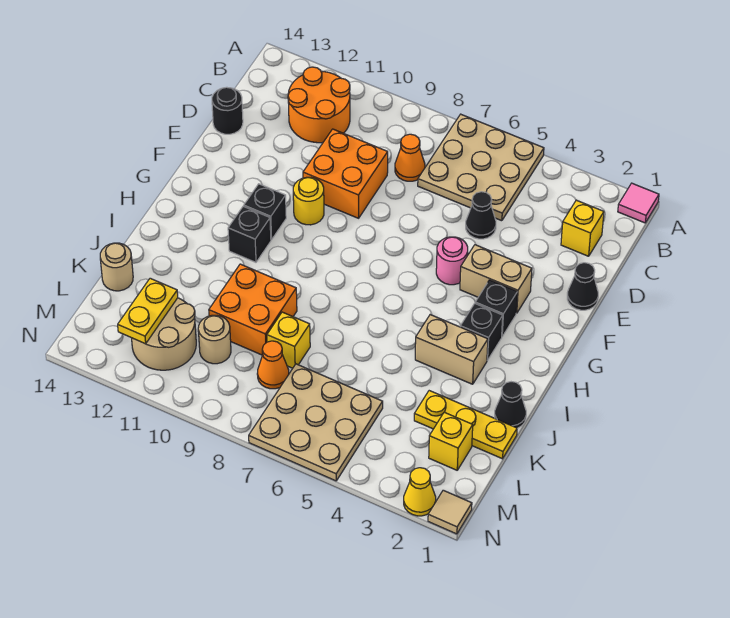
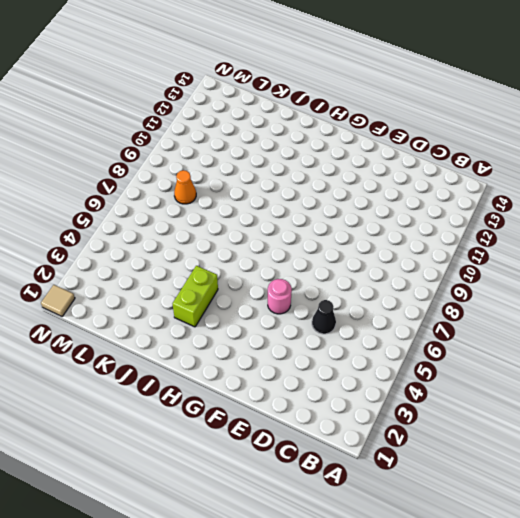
lime brick I3:I4 level 1 -> tan brick I3:I4 level 1
none -> pink tile A1 level 1
none -> tan plate A5:C7 level 1
none -> orange round brick B11:C12 level 1
none -> yellow brick C2 level 1

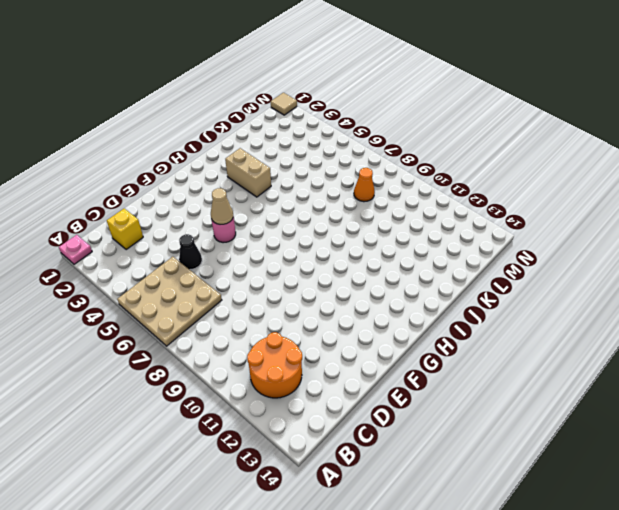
pink plate A1 level 1 -> pink tile A1 level 1
tan cone F5 level 2 -> none
none -> orange cone C8 level 1
none -> orange brick D9:E10 level 1
none -> black round brick D14 level 1
none -> black cone E1 level 1

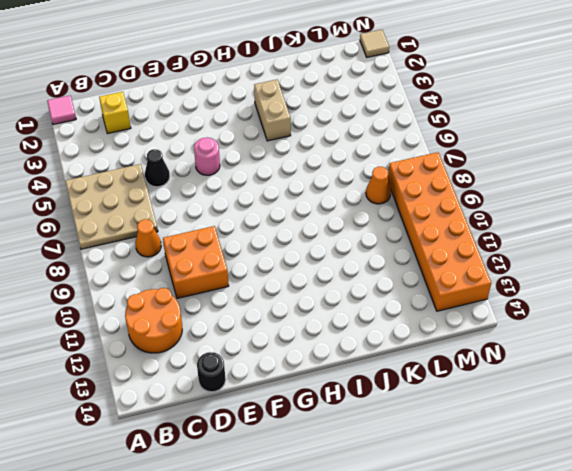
orange brick M8:N13 level 1 -> tan round brick L11:M12 level 1
none -> black cone E1 level 1
none -> tan brick F3:F4 level 1
none -> yellow round brick F10 level 1
none -> black brick G3 level 1

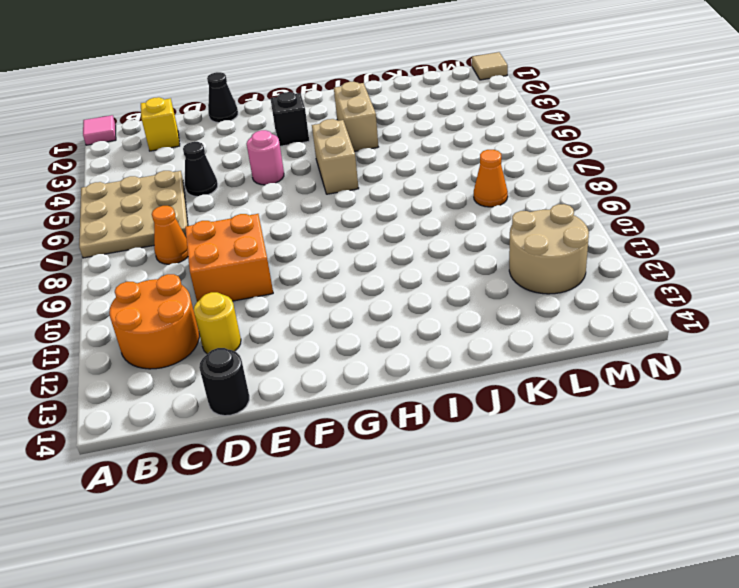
yellow round brick D12 level 1 -> yellow round brick F10 level 1
tan brick H5:H6 level 1 -> tan brick F3:F4 level 1
none -> black brick G11 level 1
none -> black brick H3 level 1
none -> black brick H11 level 1
none -> black cone J1 level 1

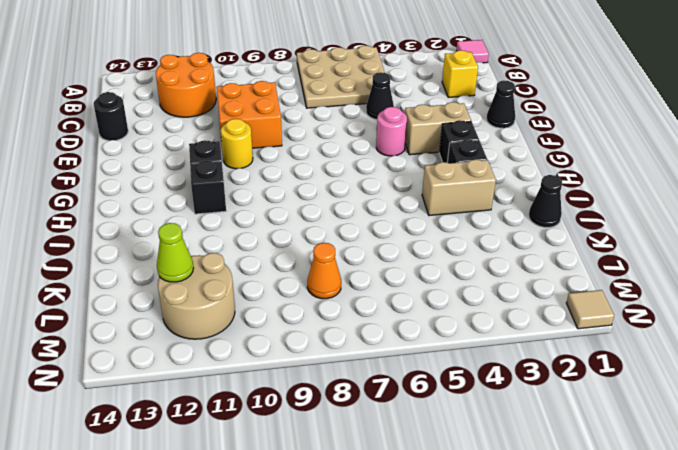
lime cone L12 level 2 -> yellow plate L12:M12 level 2
none -> orange cone C8 level 1
none -> orange brick J9:K10 level 1
none -> yellow plate K1:K3 level 1
none -> yellow brick K8 level 1

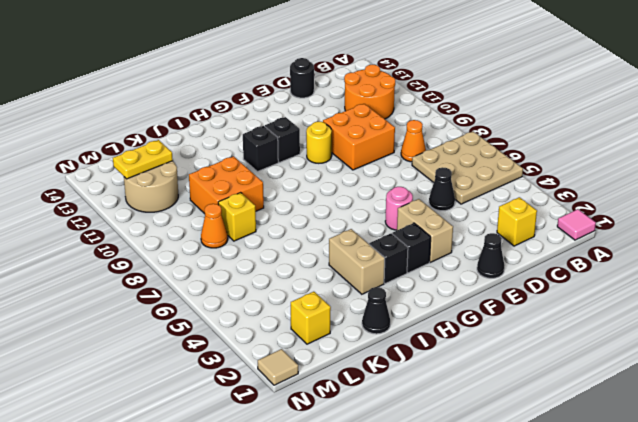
none -> yellow plate K1:K3 level 1
none -> tan round brick K14 level 1
none -> tan plate L5:N7 level 1
none -> tan round brick L10 level 1

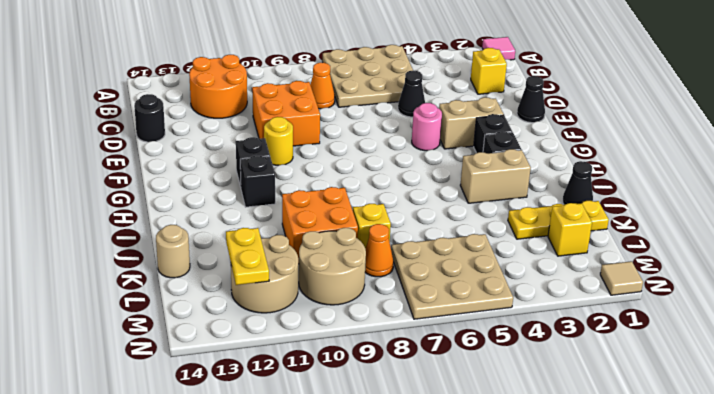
tan round brick L9:M10 level 1 -> tan round brick L10 level 1
none -> yellow cone N2 level 1

